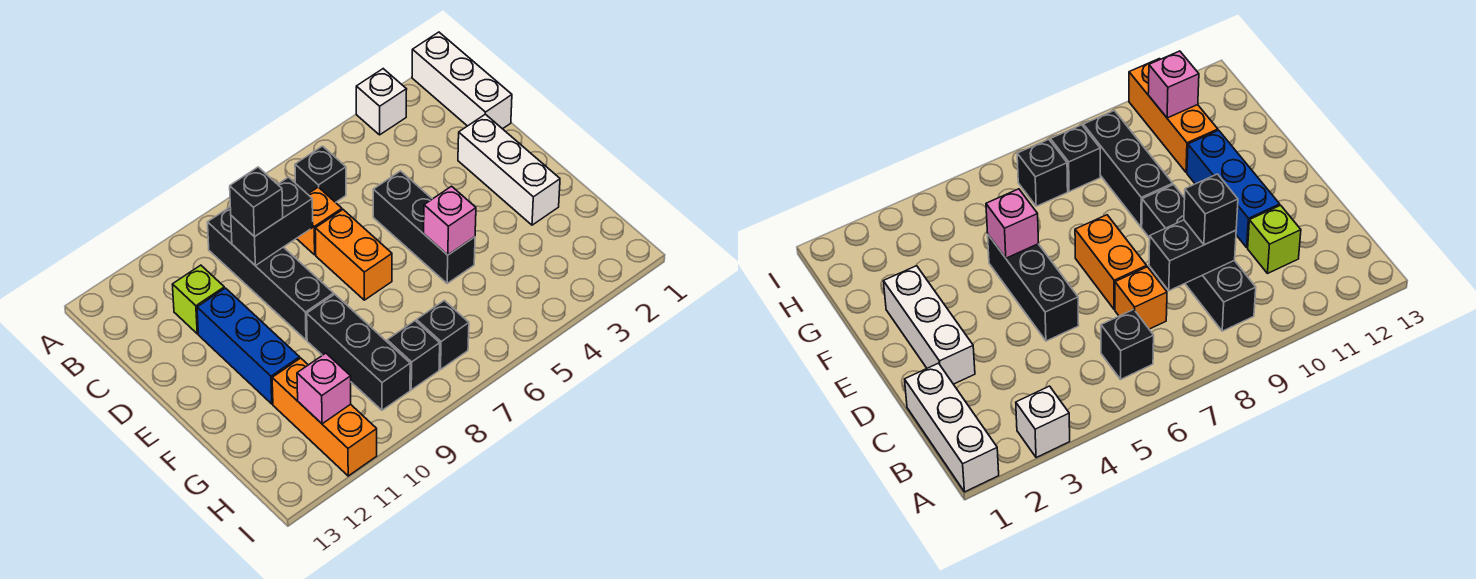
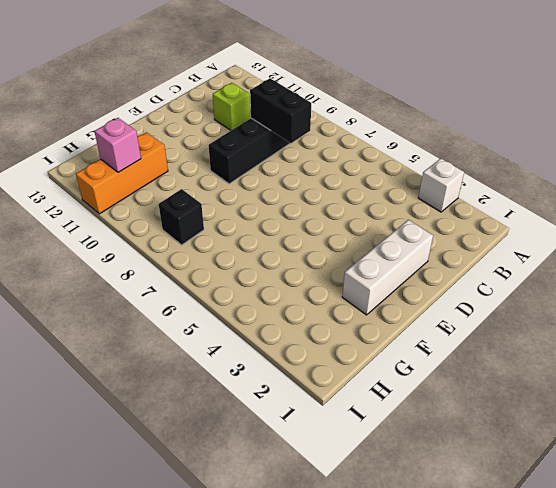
none -> white brick A1:C1 level 1
none -> black brick B6 level 1
none -> orange brick C7 level 1

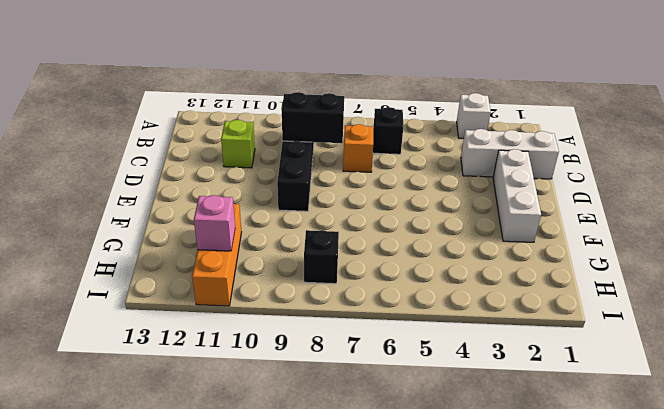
white brick C1:C3 level 1 -> white brick A1:C1 level 1
none -> black brick D5:F5 level 1
none -> orange brick D7:E7 level 1
none -> blue brick D11:F11 level 1

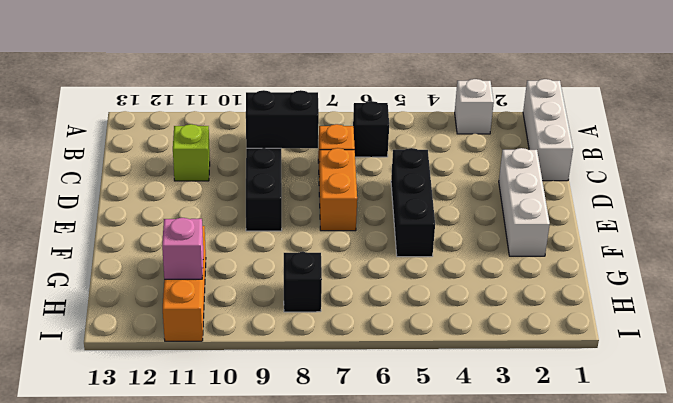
none -> blue brick D11:F11 level 1
none -> black brick F9:H9 level 1
none -> black brick H7 level 1

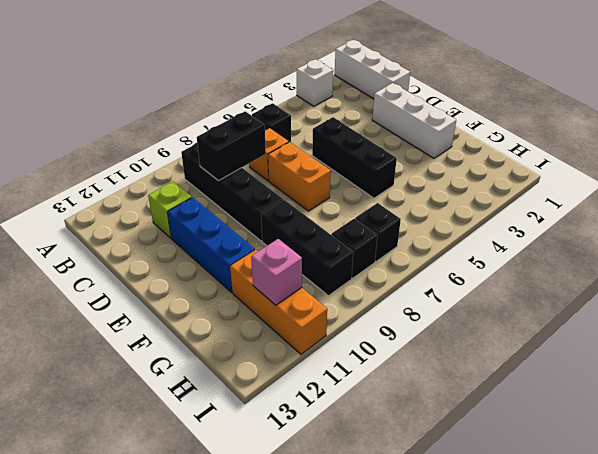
none -> pink brick F5 level 2
none -> black brick C9 level 3

